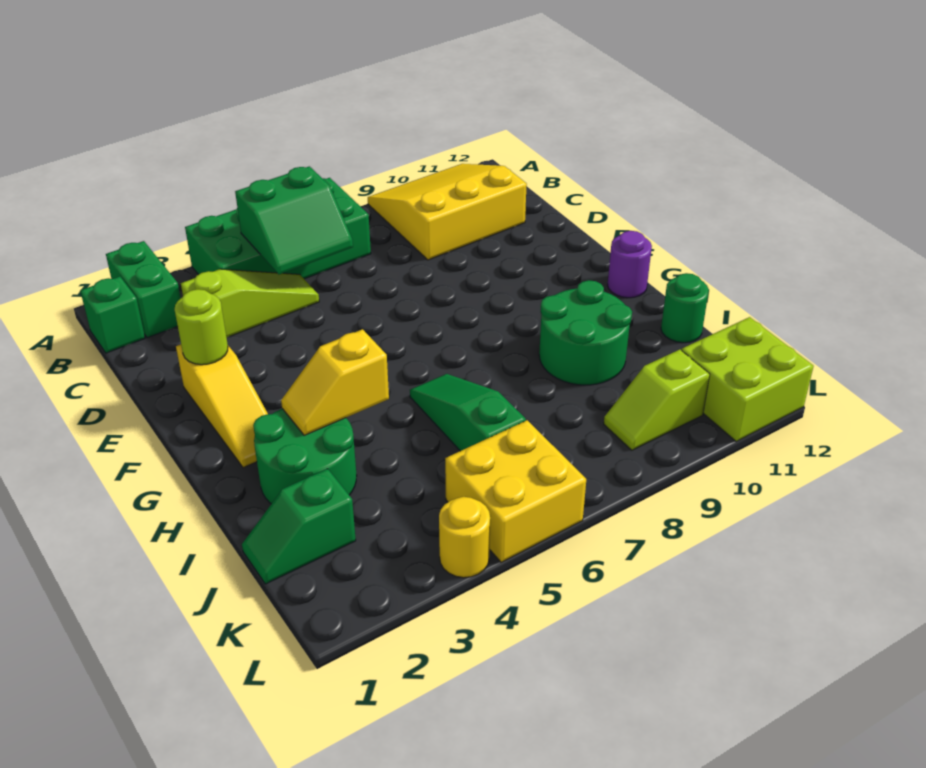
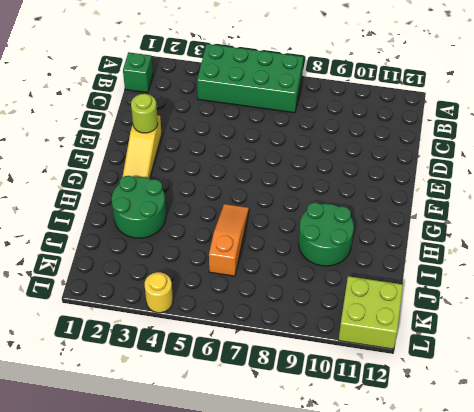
orange slope H6:J6 level 1 top J -> green slope H6:J6 level 1 top J
none -> green brick A2:B2 level 1
none -> yellow slope A9:C11 level 1 top C
none -> lime slope C3:C5 level 1 top 3

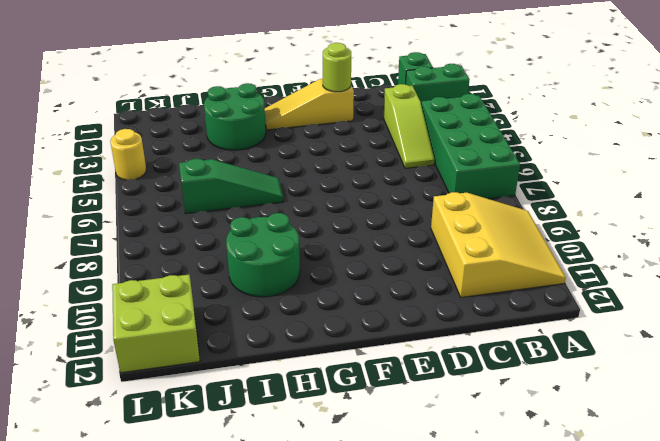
none -> purple round brick G12 level 1
none -> green round brick I12 level 1
none -> green slope J1:J2 level 1 top 2

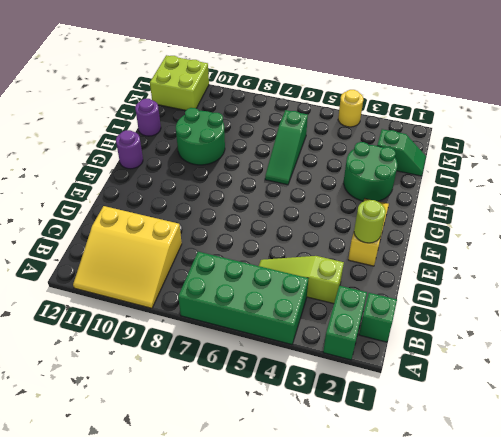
purple round brick I12 level 1 -> green round brick I12 level 1
none -> yellow brick K5:L6 level 1
none -> lime slope K9:K10 level 1 top 10
none -> green slope B5:C6 level 2 top B

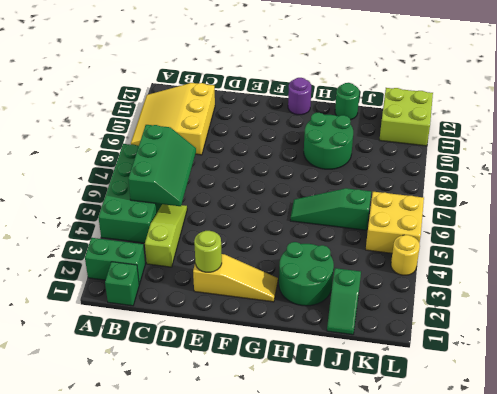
green slope B5:C7 level 2 top B -> green slope B5:C6 level 2 top B
none -> lime slope K9:K10 level 1 top 10
none -> yellow slope H3:H4 level 2 top 4

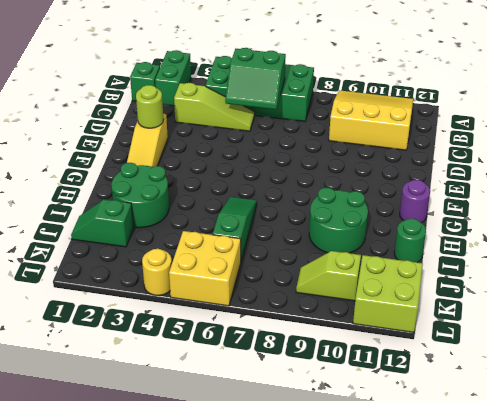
none -> yellow slope H3:H4 level 2 top 4

